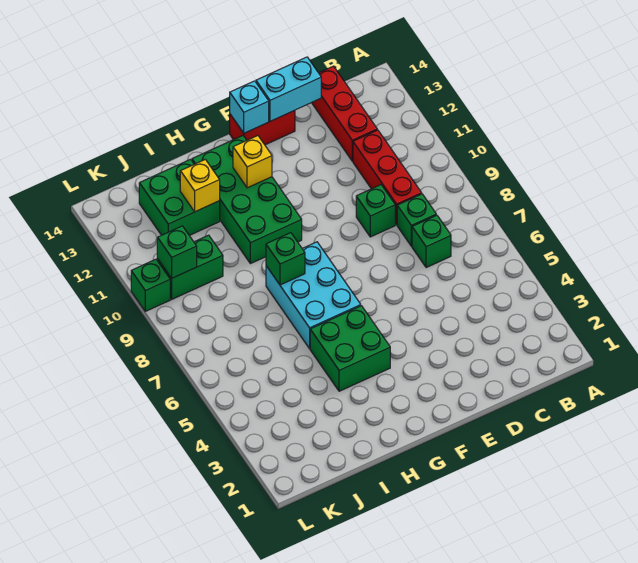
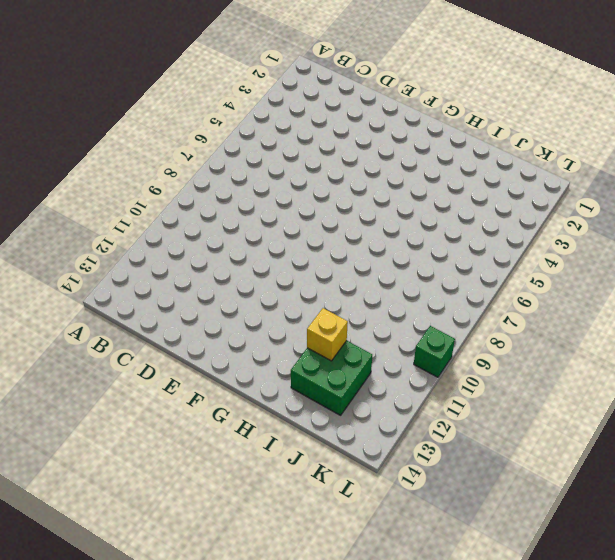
none -> green brick C7 level 1
none -> green brick C8 level 1
none -> red brick C9:C11 level 1

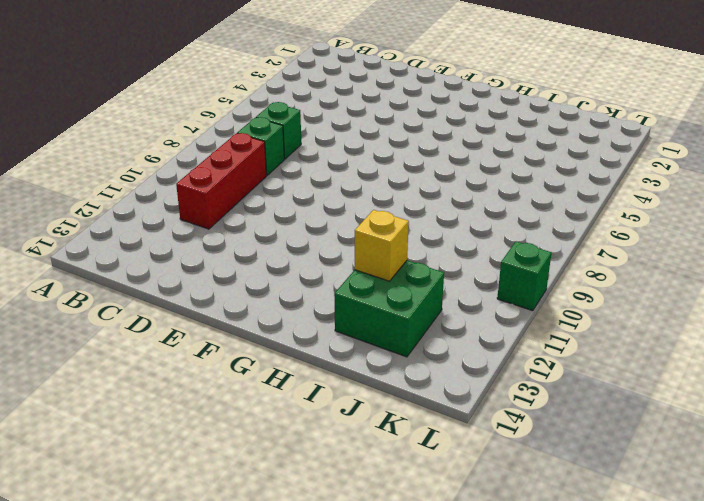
none -> red brick C12:C14 level 1
none -> green brick D9 level 1
none -> red brick E14:F14 level 1

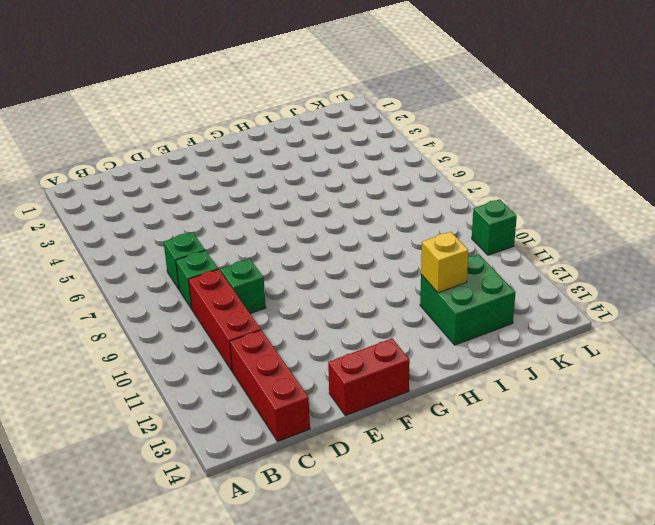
none -> green brick G4:H5 level 1
none -> cyan brick G6:H8 level 1
none -> green brick G10:H13 level 1

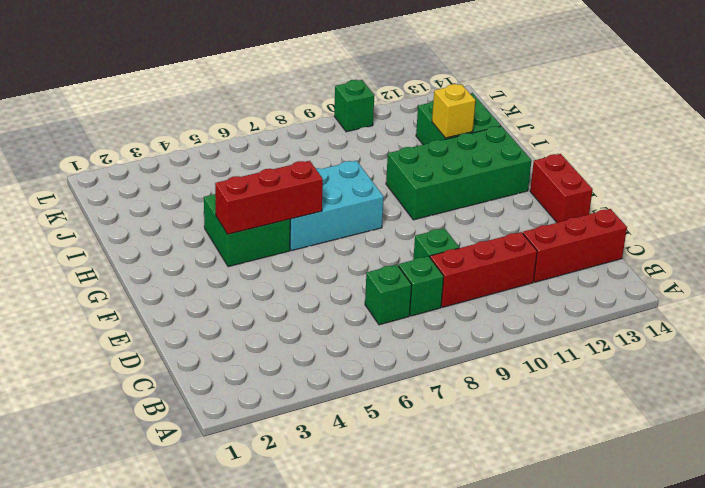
red brick G4:G6 level 2 -> none
none -> green brick J10:K10 level 1
none -> cyan brick D14:E14 level 2
none -> cyan brick F14 level 2

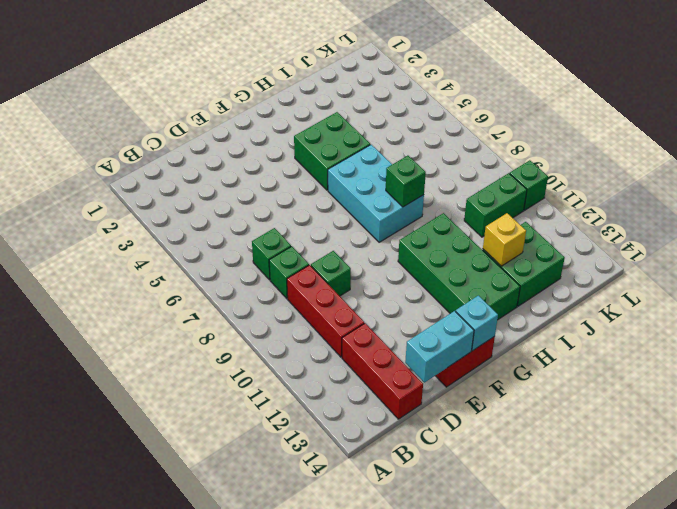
none -> yellow brick G12 level 2
none -> green brick K10 level 2

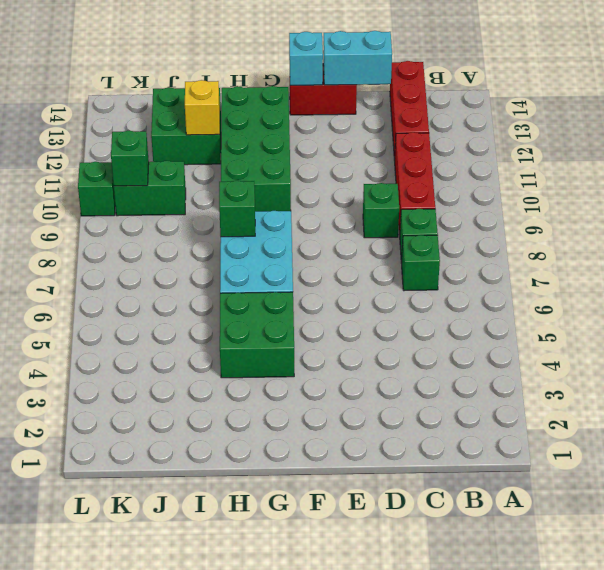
none -> yellow brick G12 level 2

